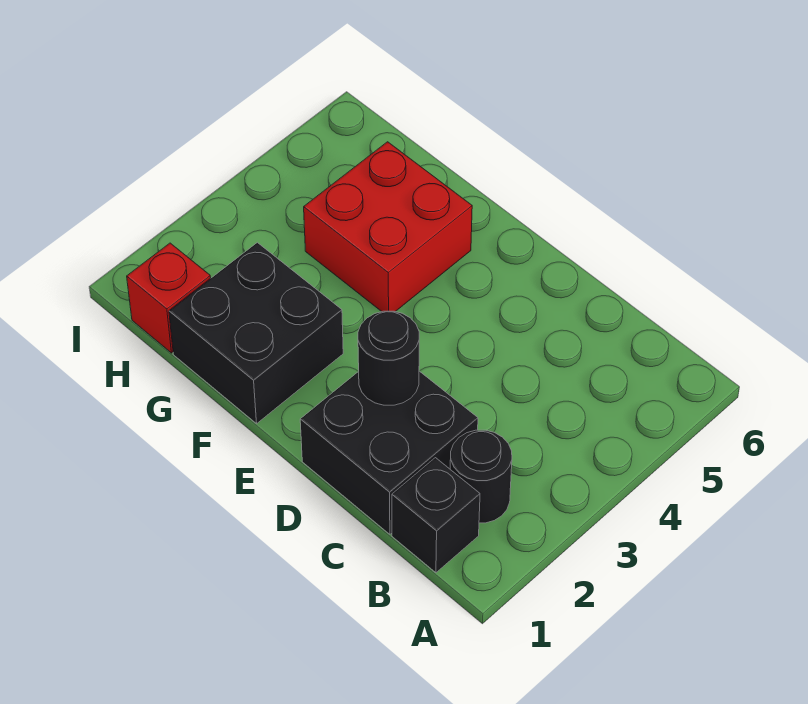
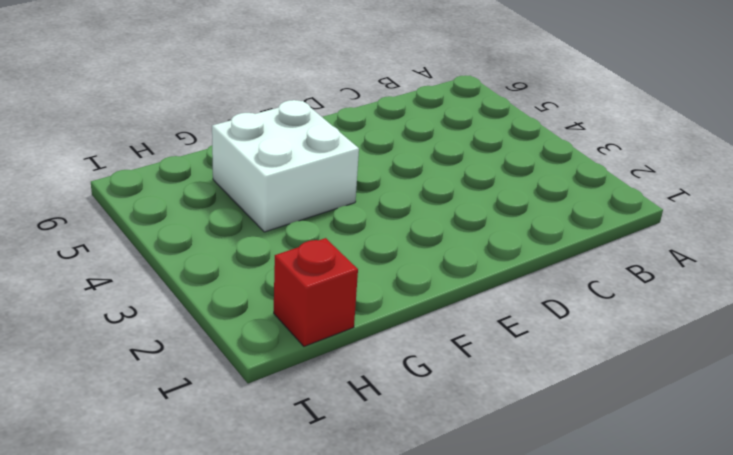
white brick F4:G5 level 1 -> red brick F4:G5 level 1
none -> black brick B1 level 1
none -> black round brick B2 level 1

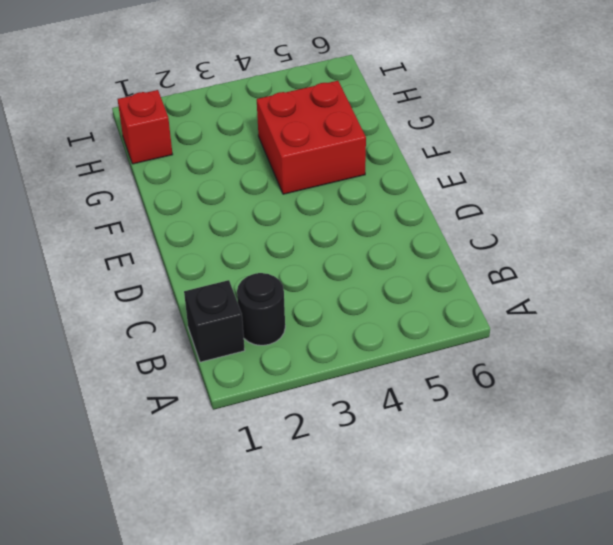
none -> black brick C1:D2 level 1
none -> black brick F1:G2 level 1

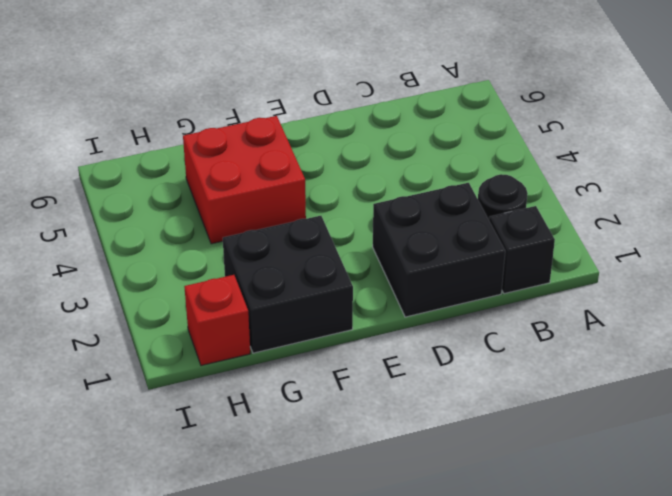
none -> black round brick D2 level 2

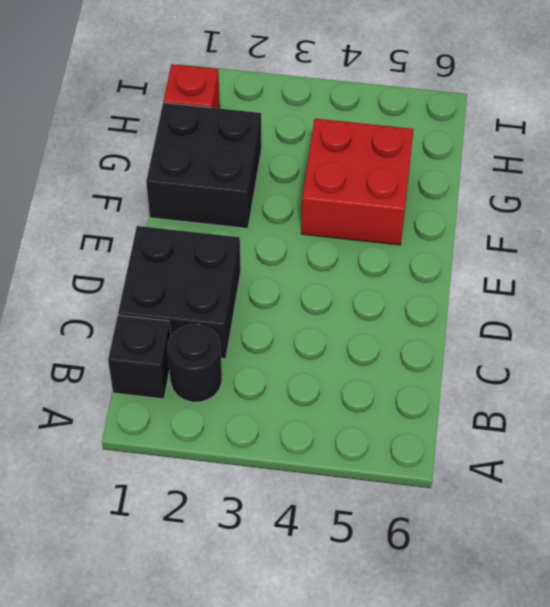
none -> black round brick D2 level 2

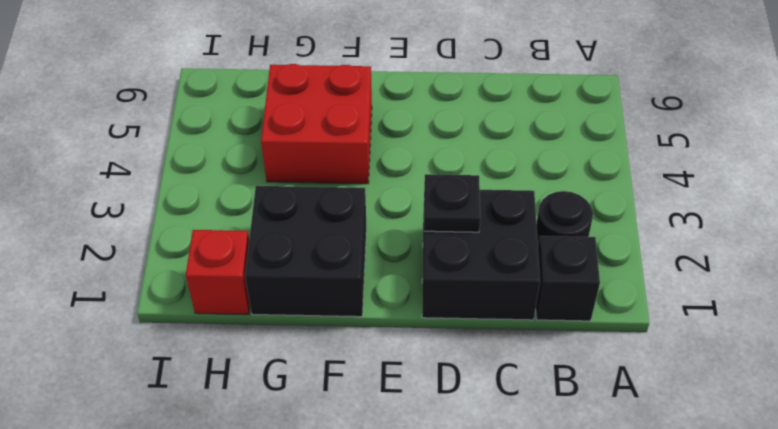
black plate D2 level 2 -> black round brick D2 level 2

